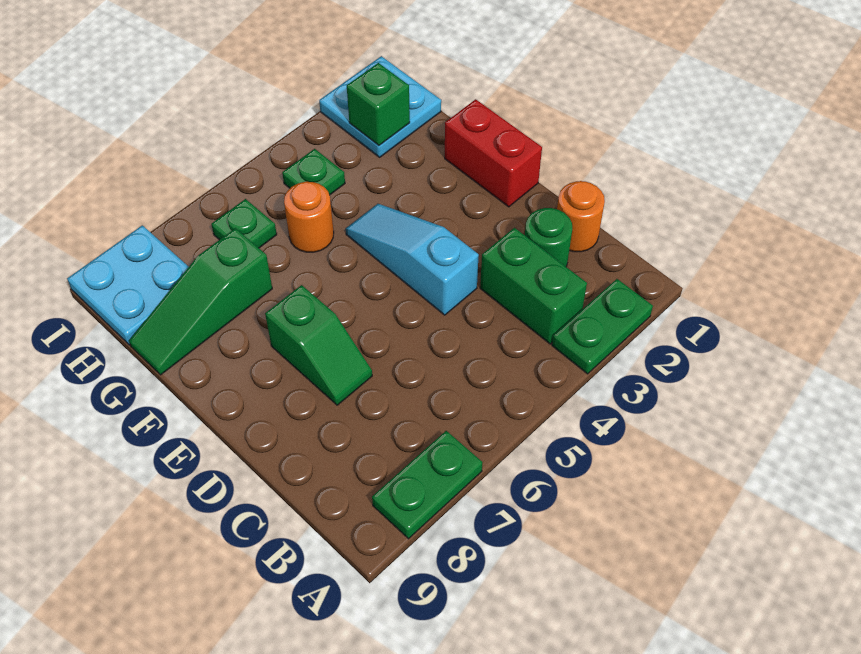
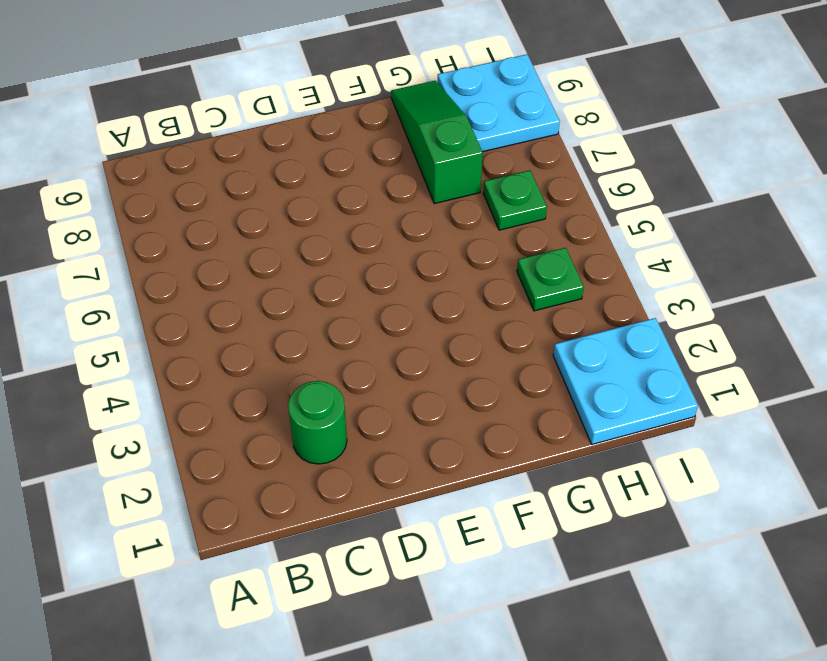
none -> green plate A2:A3 level 1
none -> green plate A7:A8 level 1
none -> green brick B3:C3 level 1

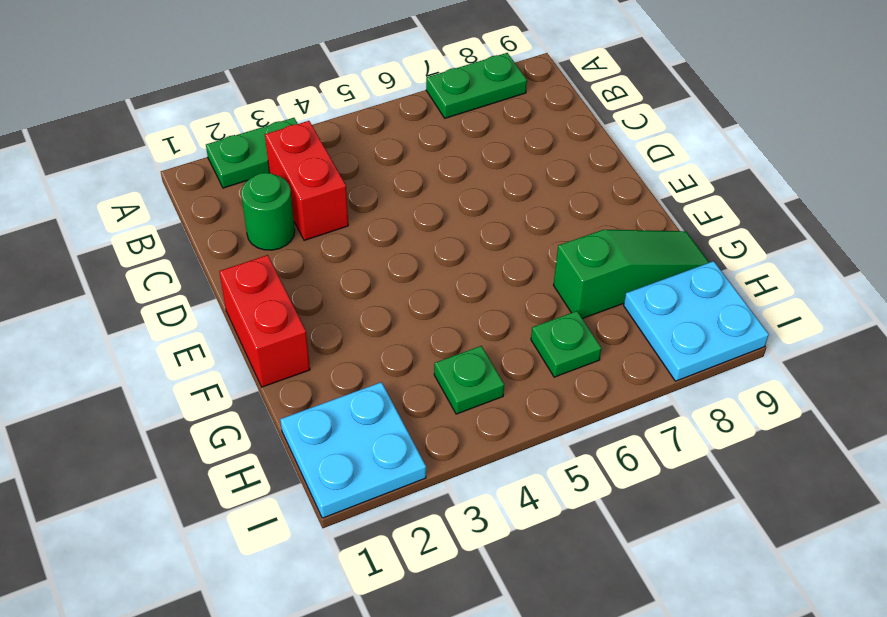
red brick B3:C3 level 1 -> green brick B3:C3 level 1
none -> orange round brick C1 level 1
none -> cyan slope D4:F4 level 1 top D
none -> green slope D7:E7 level 1 top E

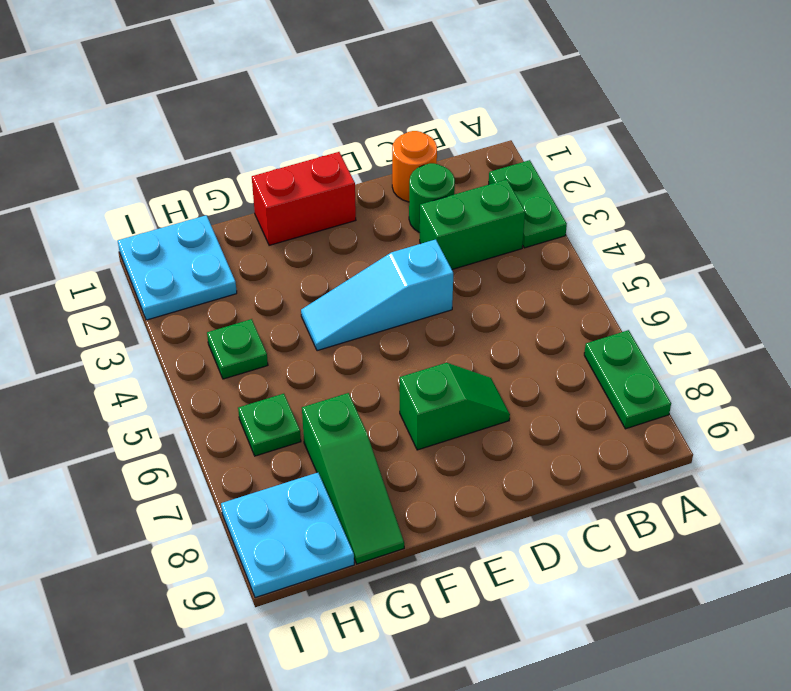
none -> orange round brick G5 level 1
none -> green brick H2 level 2

